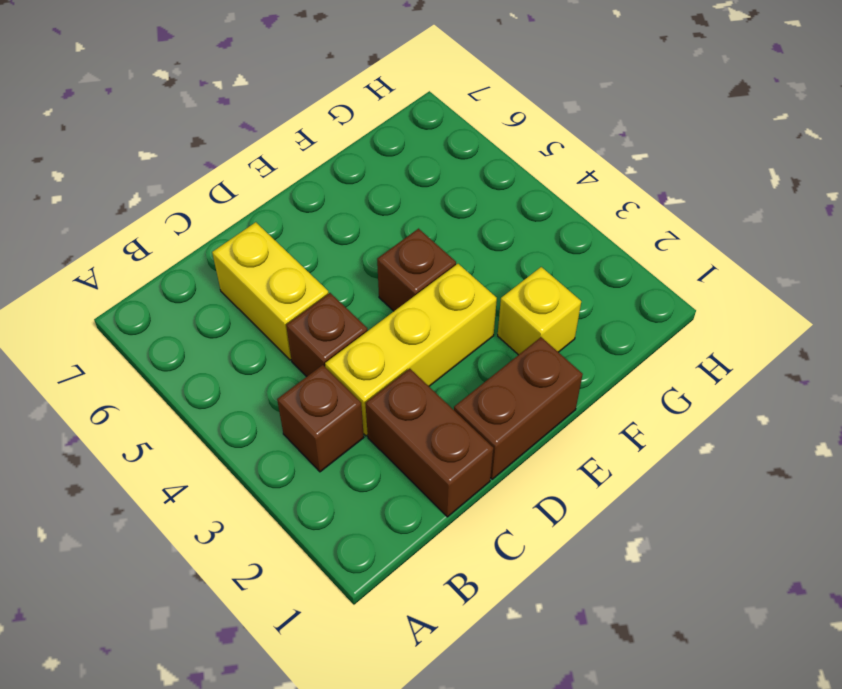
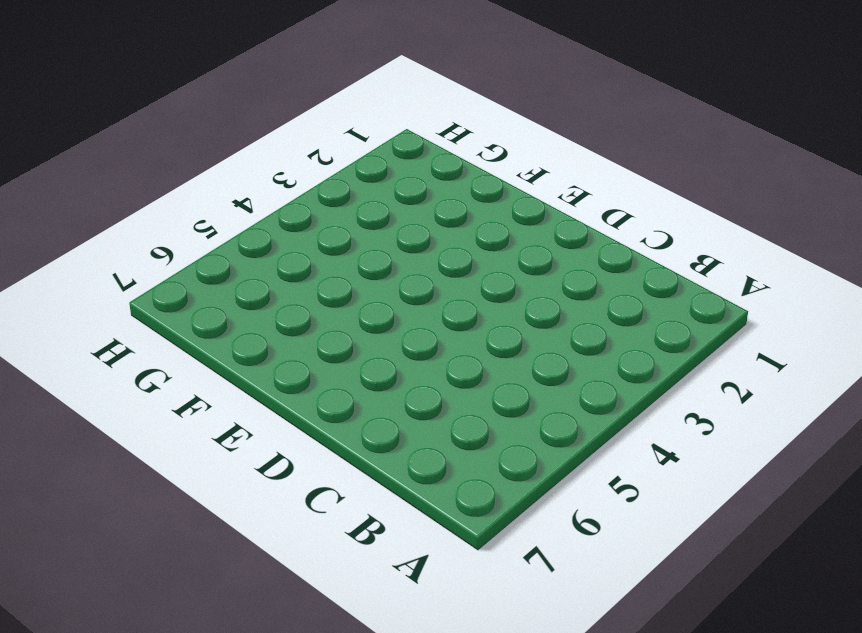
none -> brown brick B3 level 1
none -> brown brick C1:C2 level 1

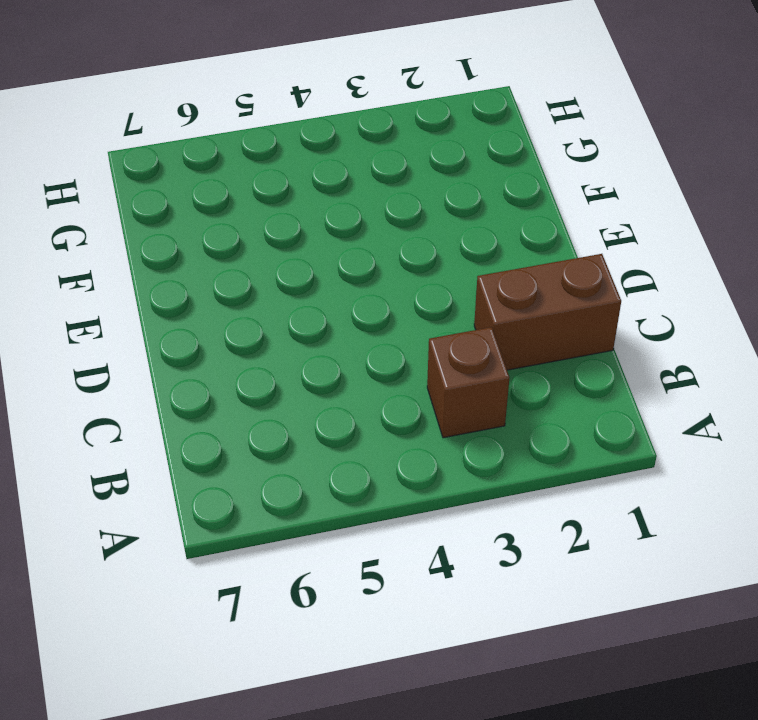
none -> yellow brick C3:E3 level 1
none -> brown brick C4 level 1

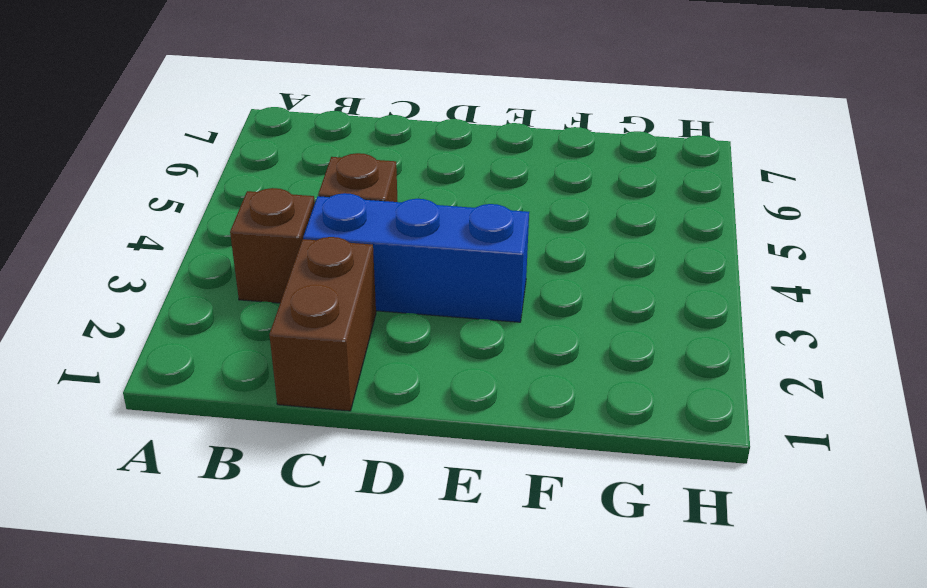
blue brick C3:E3 level 1 -> yellow brick C3:E3 level 1
none -> yellow brick C5:C6 level 1
none -> brown brick D1:E1 level 1

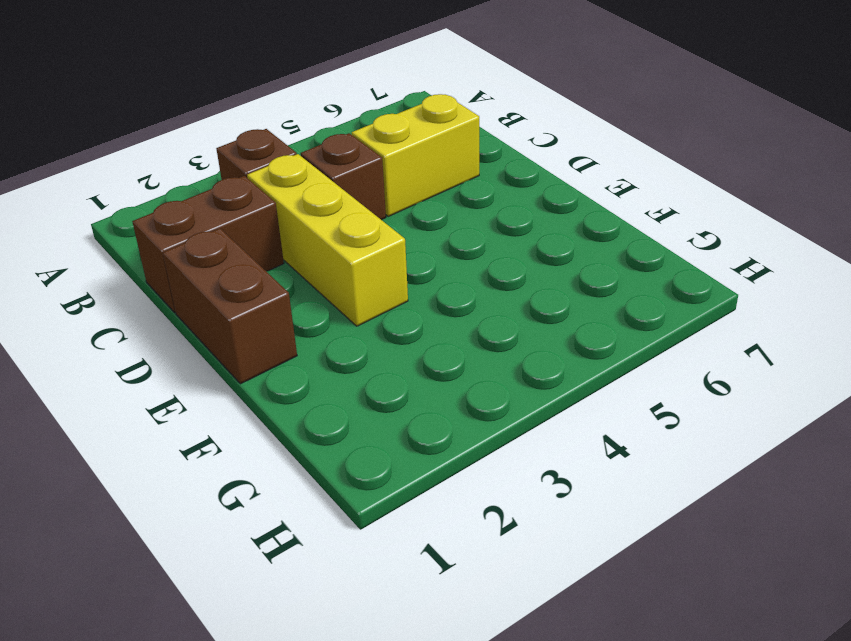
none -> brown brick E4 level 1
none -> yellow brick F2 level 1

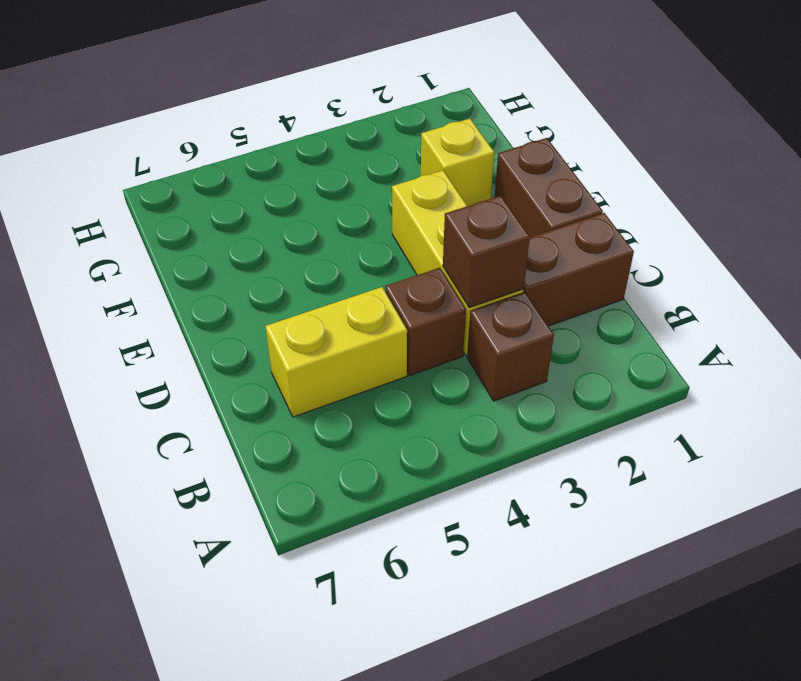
brown brick C3 level 2 -> brown brick E4 level 1

